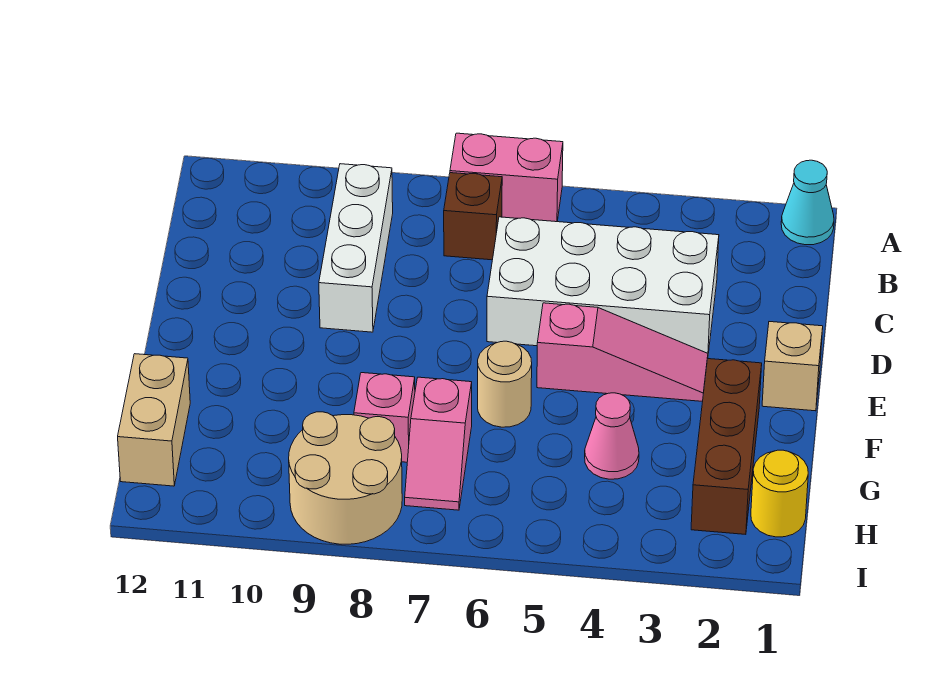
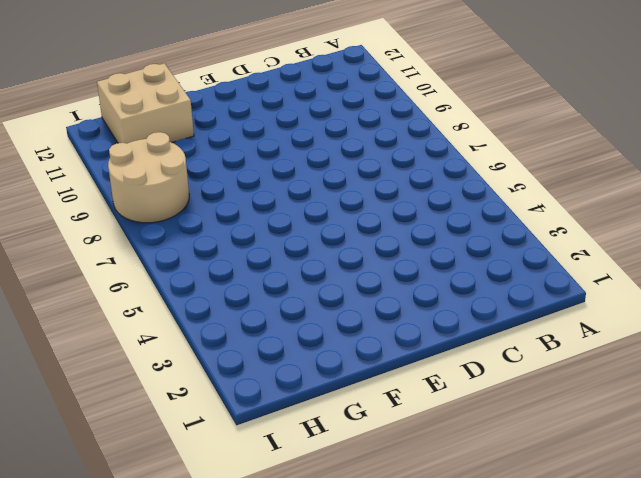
tan brick G11:H12 level 1 -> tan brick G12:H12 level 1
none -> cyan cone A1 level 1
none -> pink brick A6:A7 level 1
none -> brown brick B7 level 1

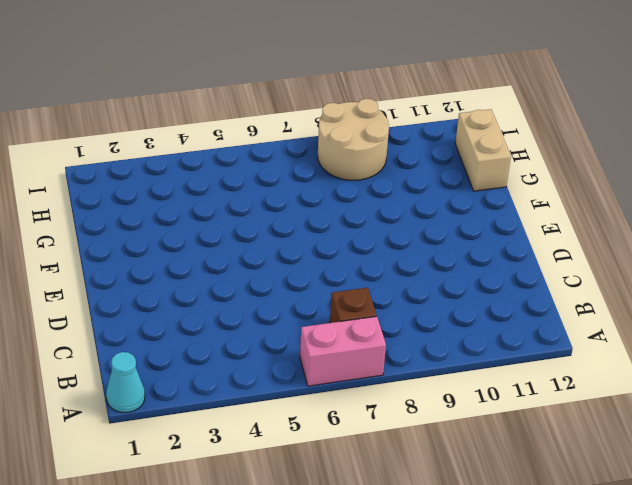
none -> white brick B9:D9 level 1
none -> white brick C3:D6 level 1
none -> tan brick E1 level 1

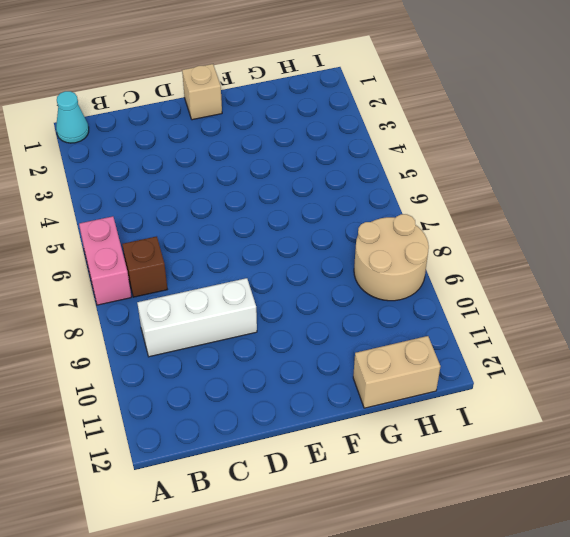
none -> white brick C3:D6 level 1
none -> pink slope E3:E5 level 1 top 5
none -> brown brick F2:H2 level 1

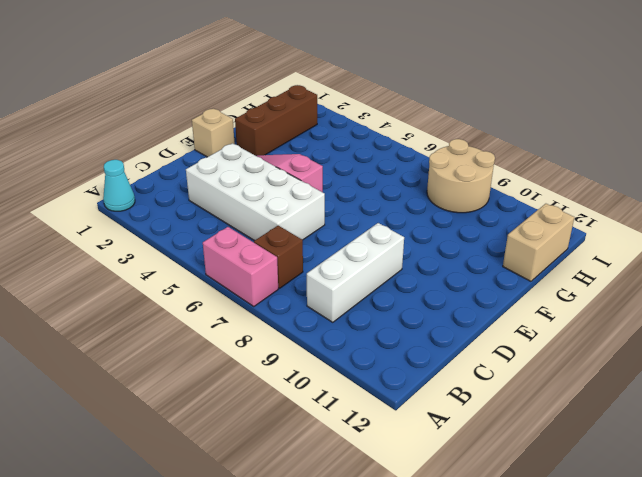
none -> tan round brick F6 level 1
none -> pink cone G4 level 1
none -> pink slope G7:H7 level 1 top G

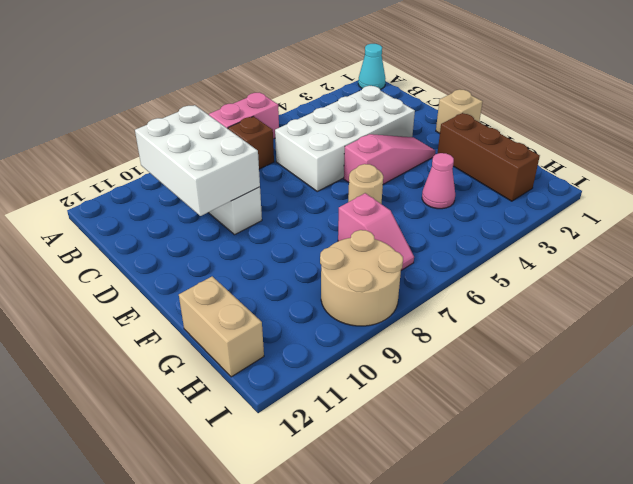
white brick B9:D10 level 2 -> none
none -> pink brick G8 level 1
none -> yellow round brick H1 level 1

